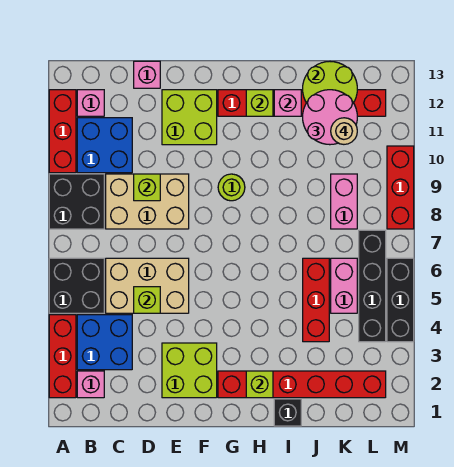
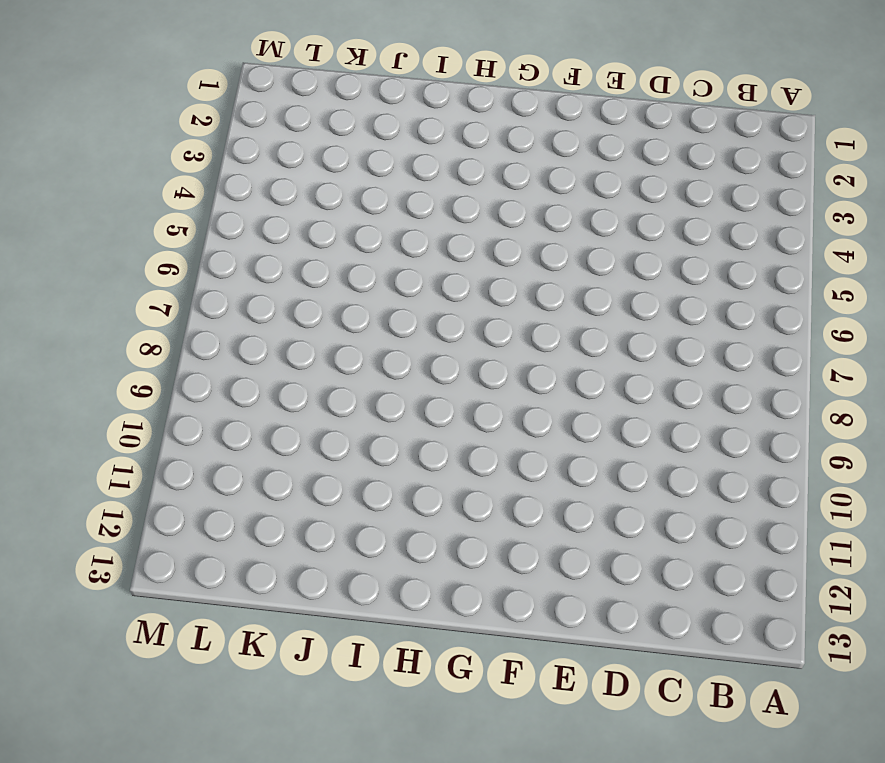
none -> red brick A2:A4 level 1
none -> black brick A5:B6 level 1
none -> black brick A8:B9 level 1
none -> red brick A10:A12 level 1

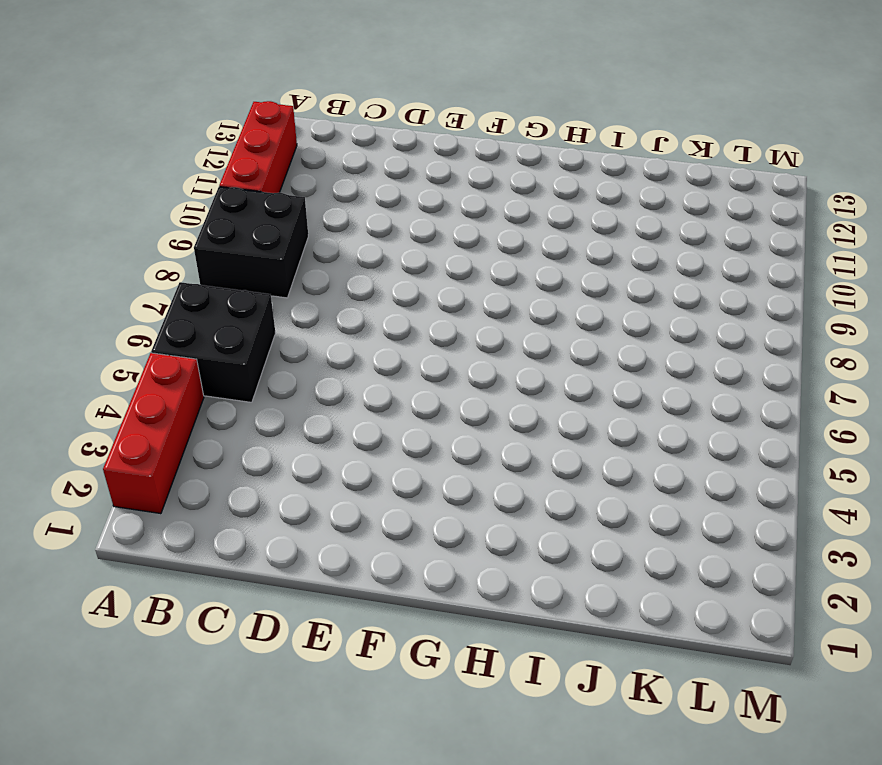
none -> pink brick B2 level 1
none -> blue brick B3:C4 level 1
none -> blue brick B10:C11 level 1
none -> pink brick B12 level 1

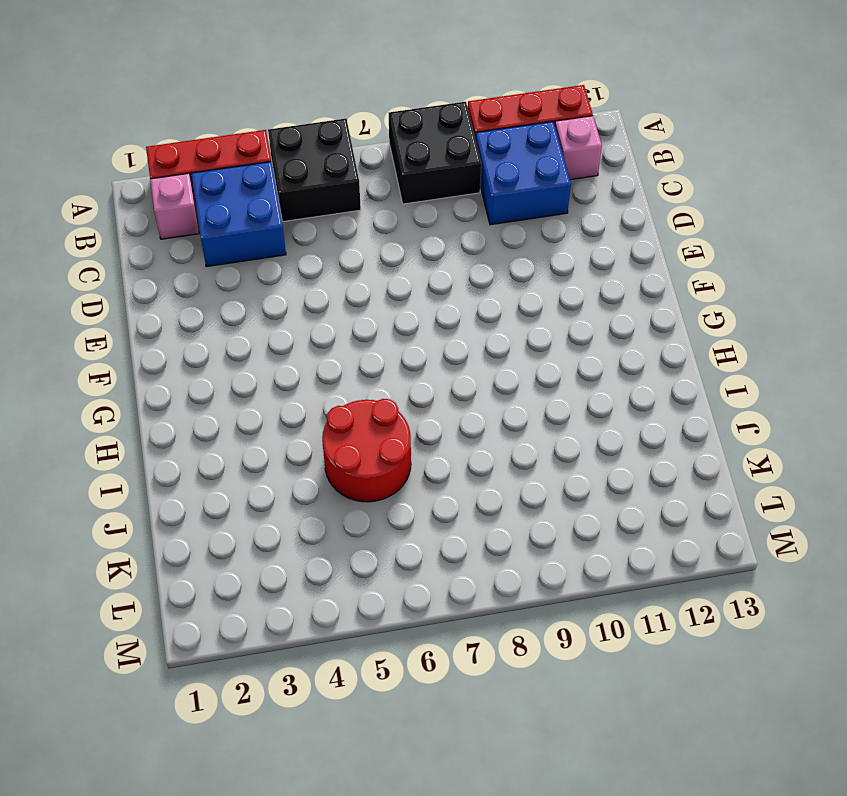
red round brick I5:J6 level 1 -> red brick J4:J6 level 1
none -> tan brick C5:E6 level 1
none -> tan brick C8:E9 level 1
none -> pink brick D13 level 1
none -> lime brick E2:F3 level 1

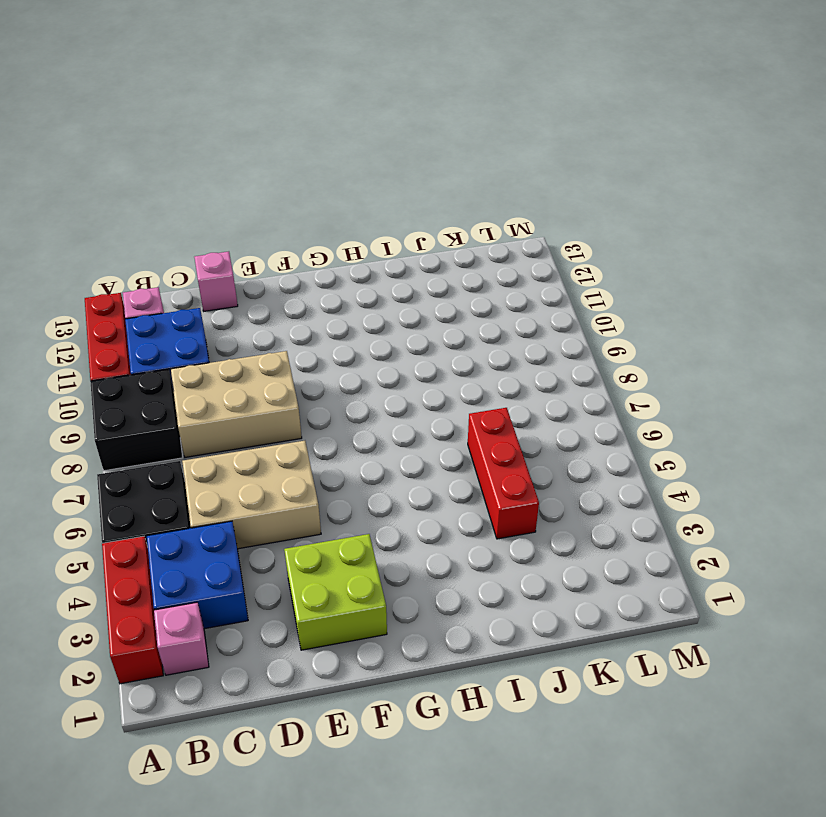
none -> lime brick E11:F12 level 1
none -> red brick G2:L2 level 1
none -> lime round brick G9 level 1
none -> red brick G12:L12 level 1

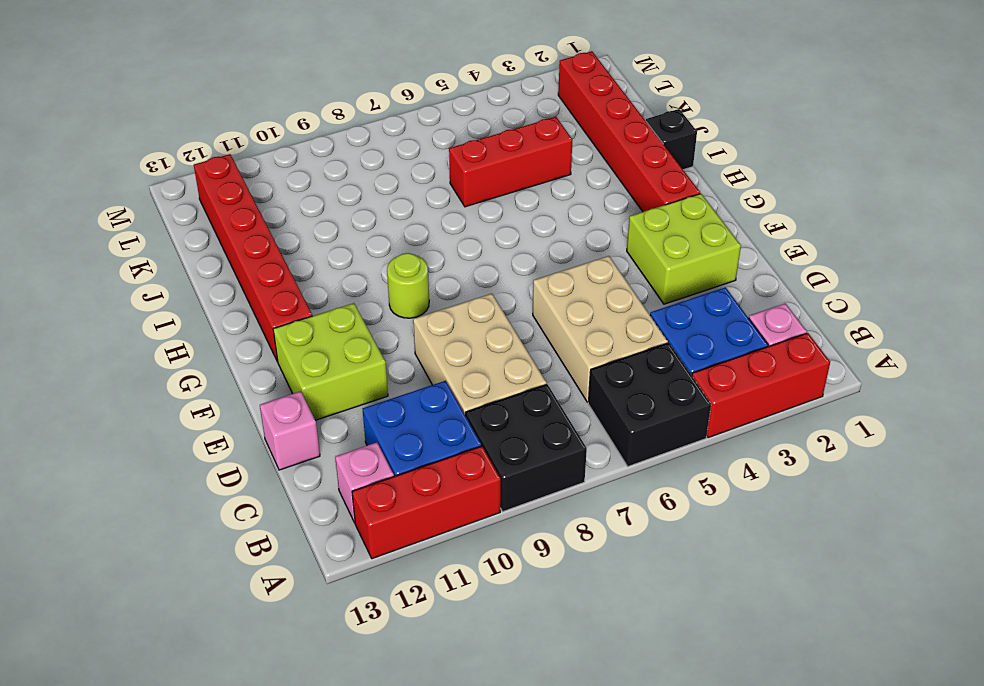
none -> pink brick K5:K6 level 1
none -> pink brick K8:K9 level 1
none -> black brick L4:L7 level 1
none -> black brick M4:M6 level 1

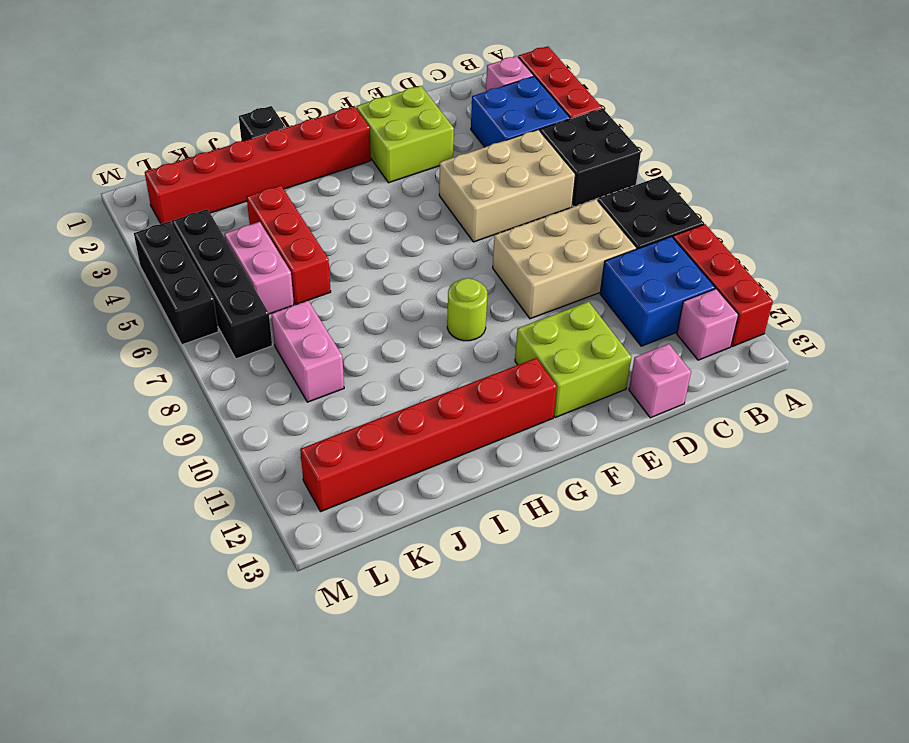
none -> red brick M8:M10 level 1
none -> lime brick D5 level 2
none -> lime brick D9 level 2
none -> lime brick H2 level 2

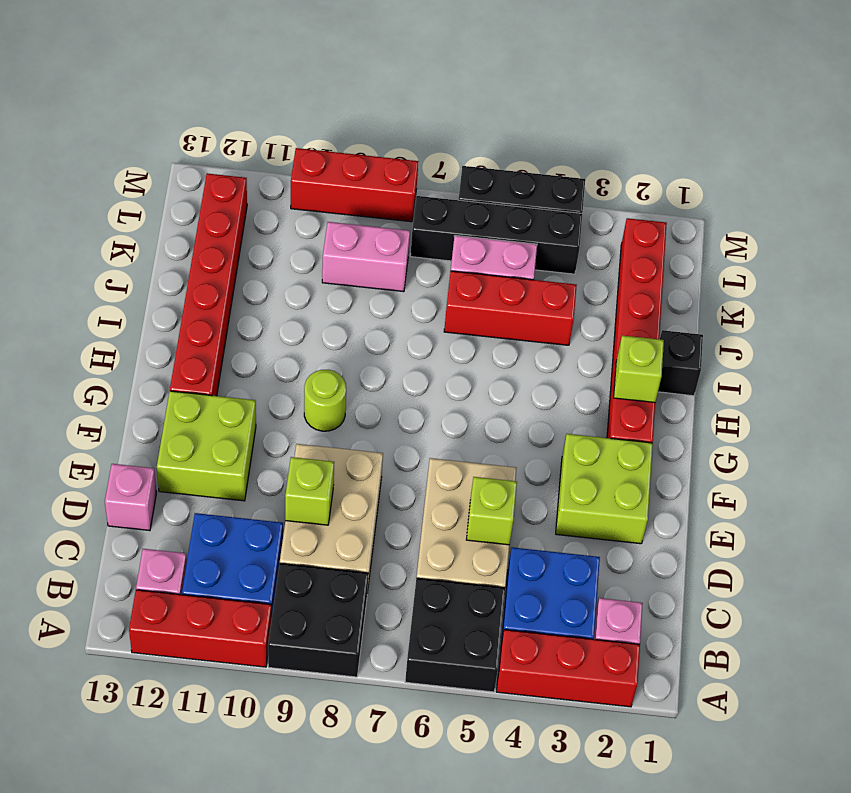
none -> lime brick H12 level 2
none -> pink brick I12 level 2
none -> lime round brick J12:K13 level 2
none -> pink round brick J11:K12 level 3

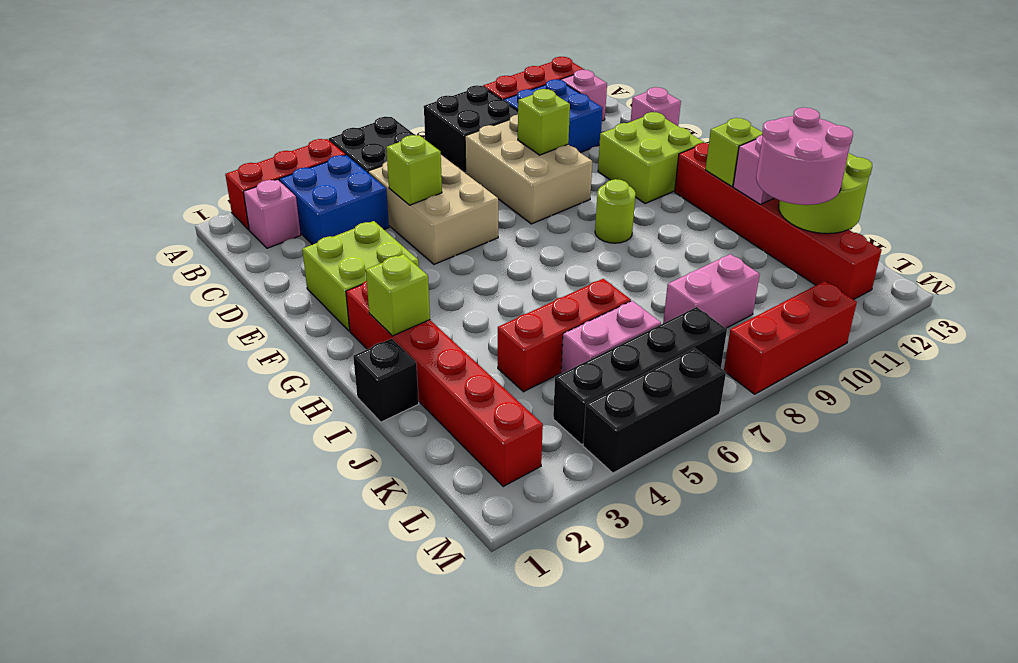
none -> tan round brick K11 level 4

